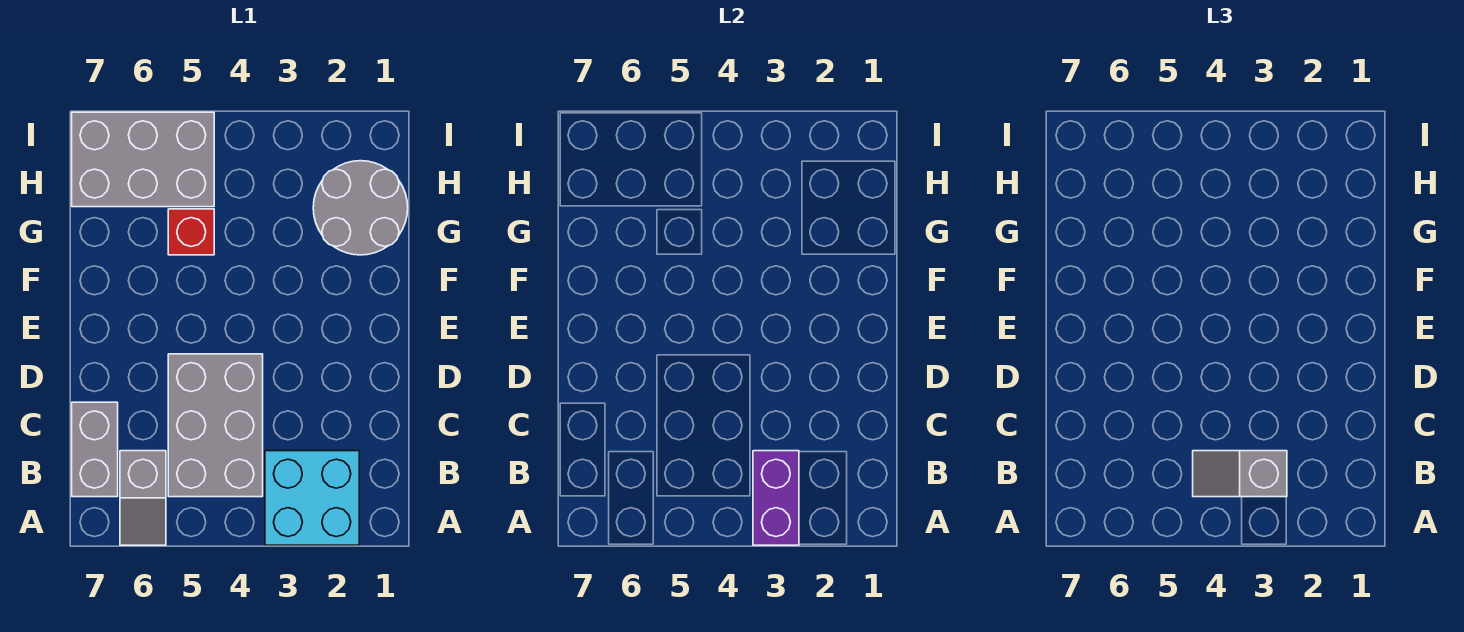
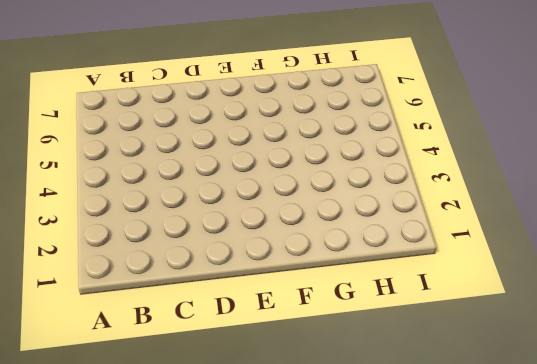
none -> cyan brick A2:B3 level 1
none -> grey slope A6:B6 level 1 top B

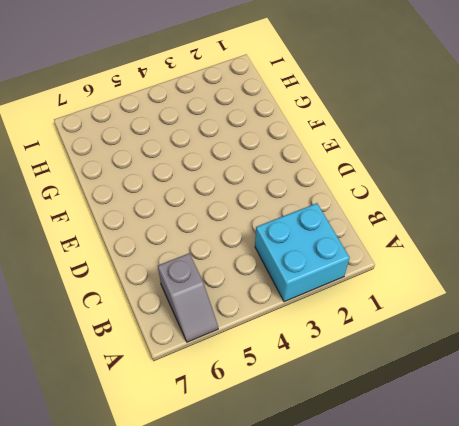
none -> grey brick B4:D5 level 1
none -> grey brick B7:C7 level 1

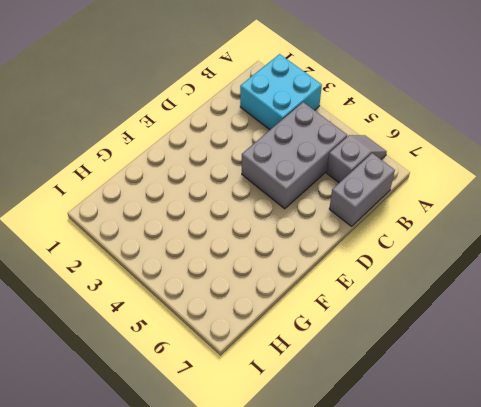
none -> grey round brick G1:H2 level 1
none -> red brick G5 level 1

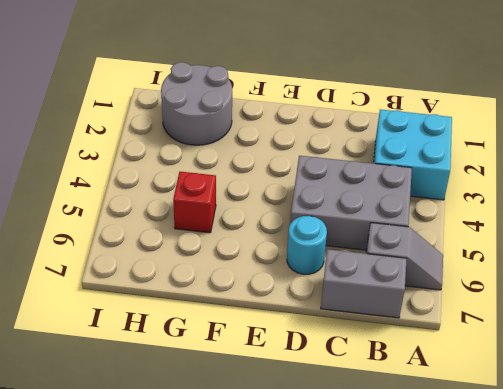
cyan round brick D6 level 1 -> none
none -> grey brick H5:I7 level 1
none -> purple brick A3:B3 level 2

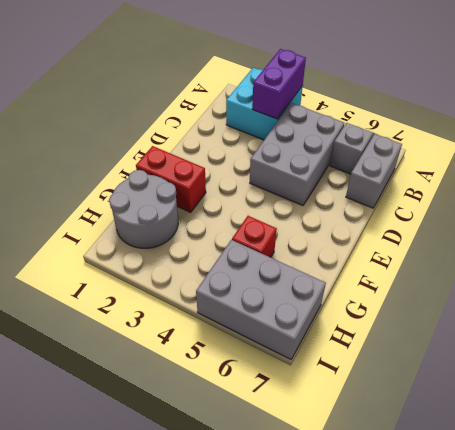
red brick F1:F2 level 1 -> none
none -> grey slope B3:B4 level 3 top 3

